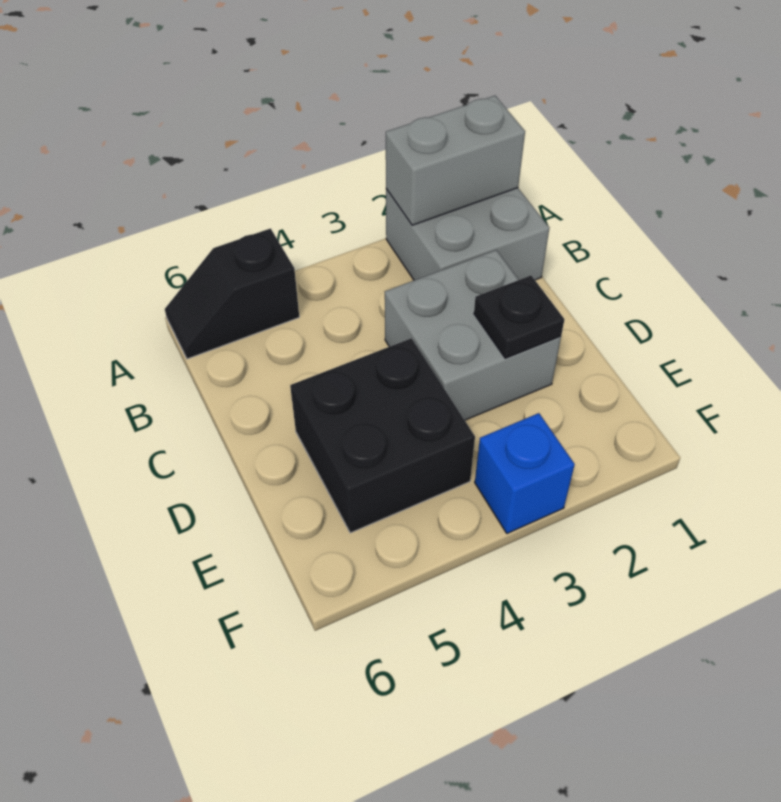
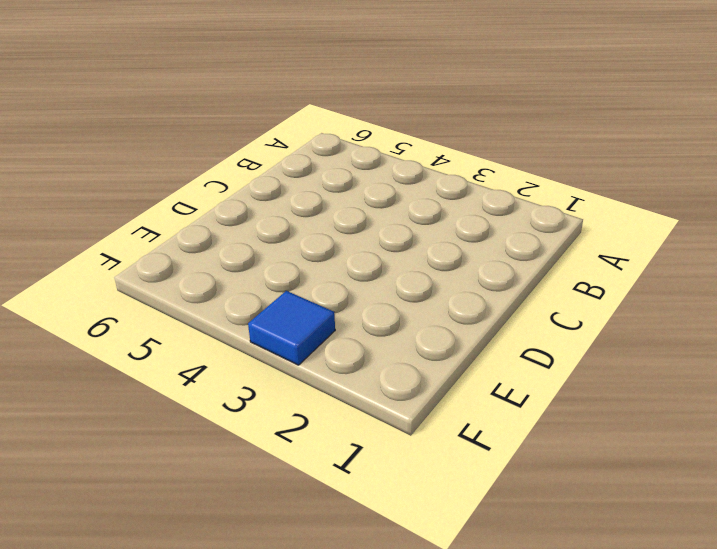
blue tile F3 level 1 -> blue brick F3 level 1
none -> grey brick A1:B2 level 1
none -> black slope A5:A6 level 1 top 5

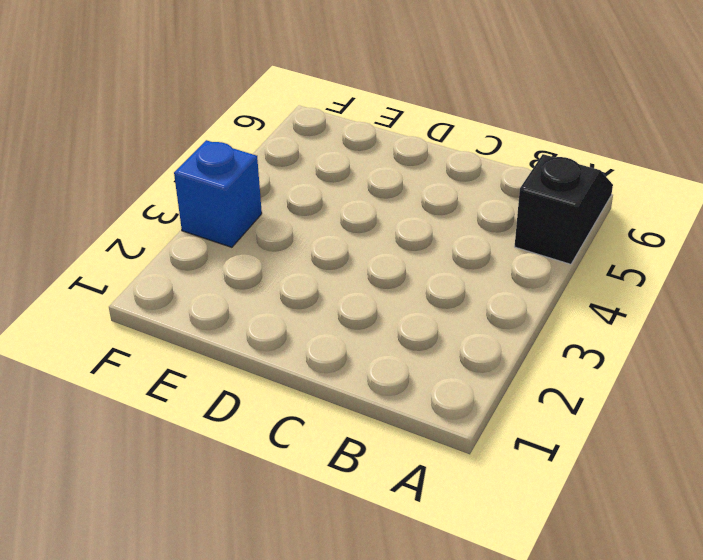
none -> grey brick A1:B2 level 1
none -> grey brick C2:D3 level 1

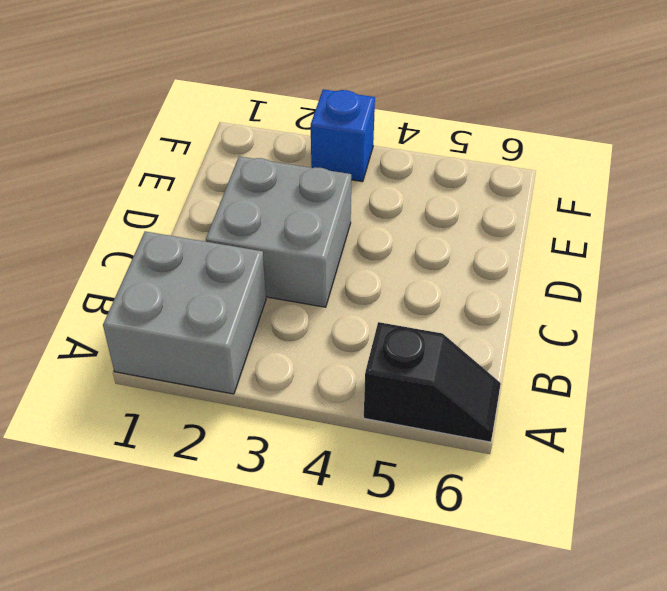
none -> black brick D4:E5 level 1
none -> grey brick A1:A2 level 2

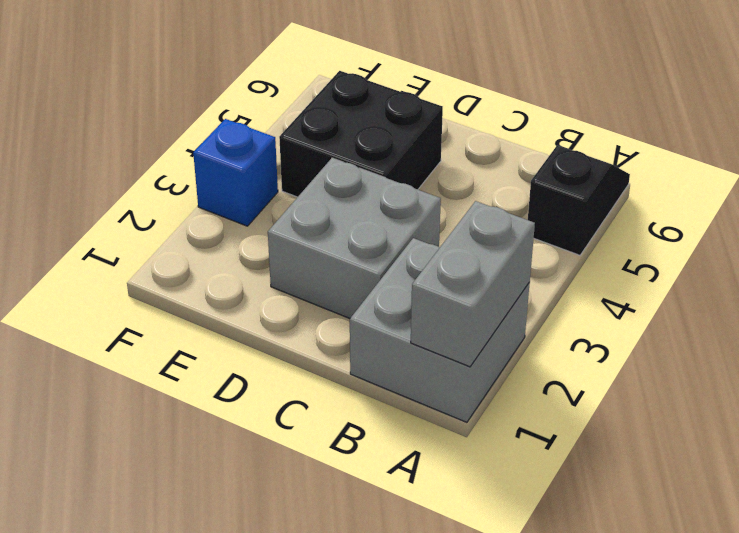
none -> black plate D2 level 2

